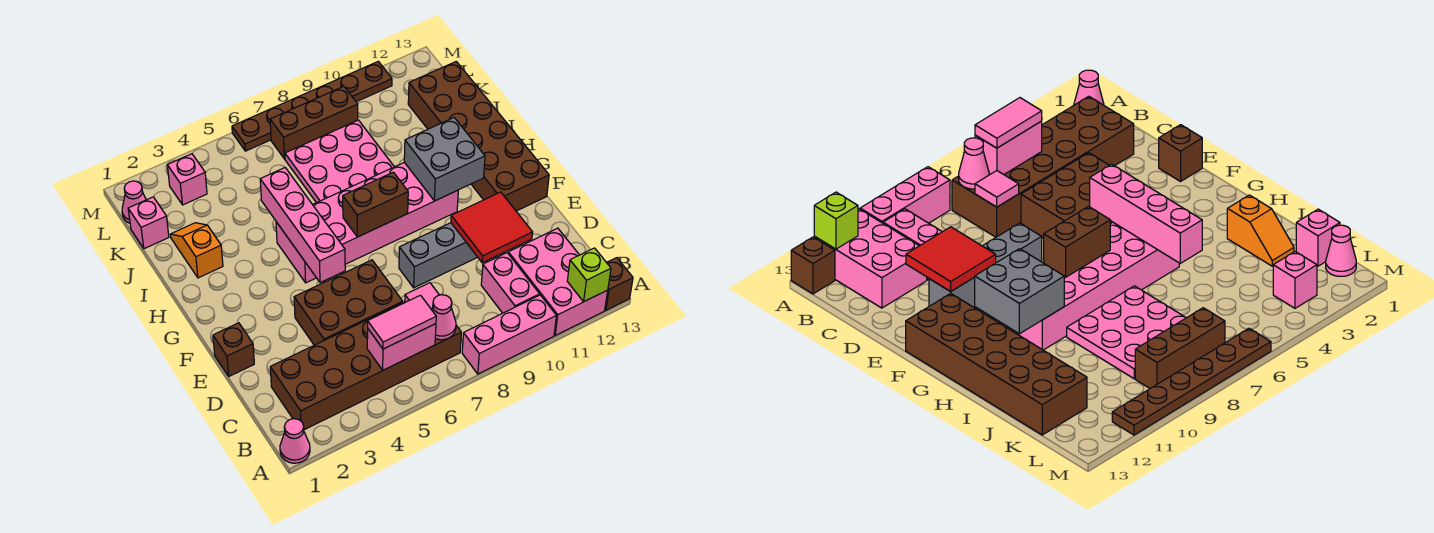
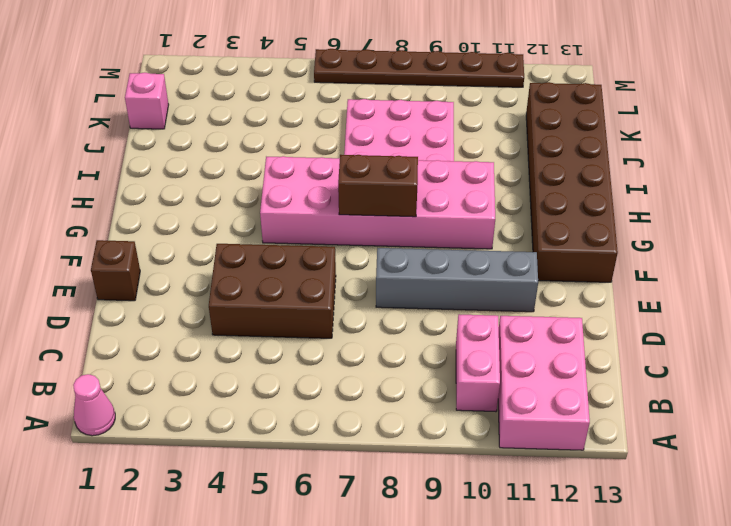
none -> pink brick A8:A10 level 1
none -> brown brick A13 level 1
none -> brown brick B2:C7 level 1

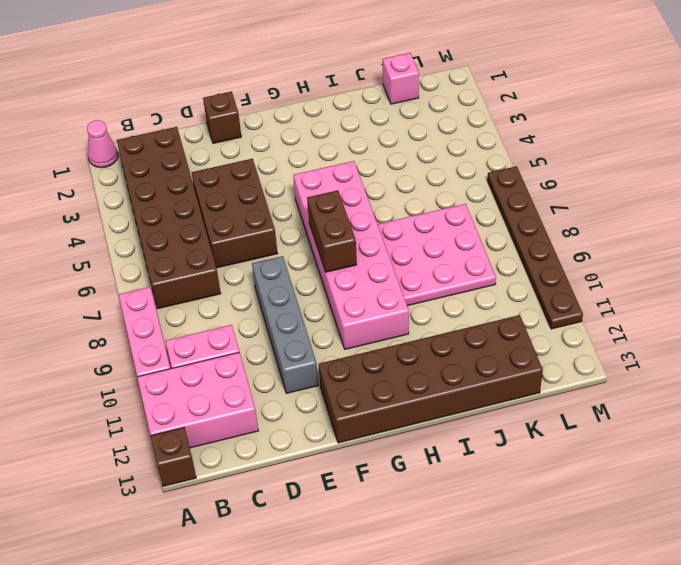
none -> orange slope I2:J2 level 1 top I
none -> pink cone L1 level 1
none -> pink brick L3 level 1

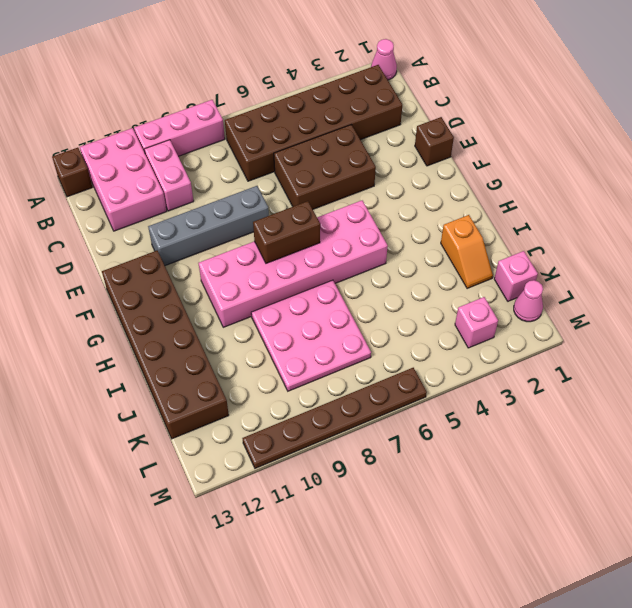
none -> brown brick L7:L9 level 1
none -> lime brick A12 level 2
none -> pink brick B5:B6 level 2

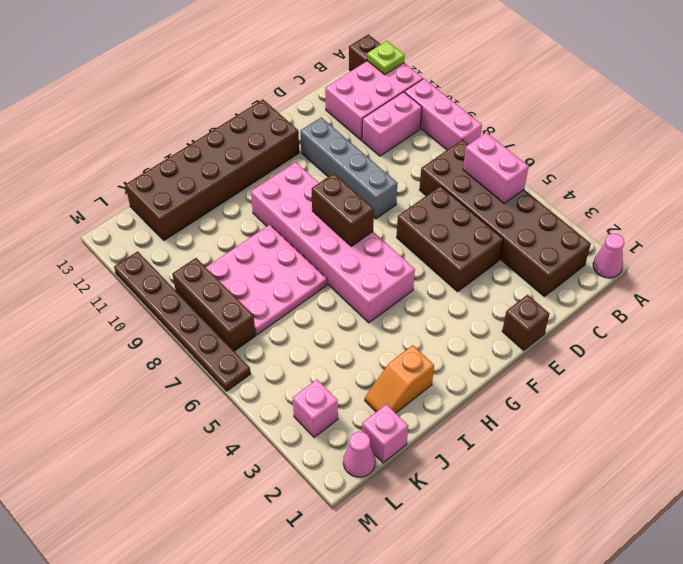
lime plate A12 level 2 -> lime brick A12 level 2
none -> pink cone B7 level 2
none -> pink tile C7 level 2
none -> red tile D10:E11 level 2

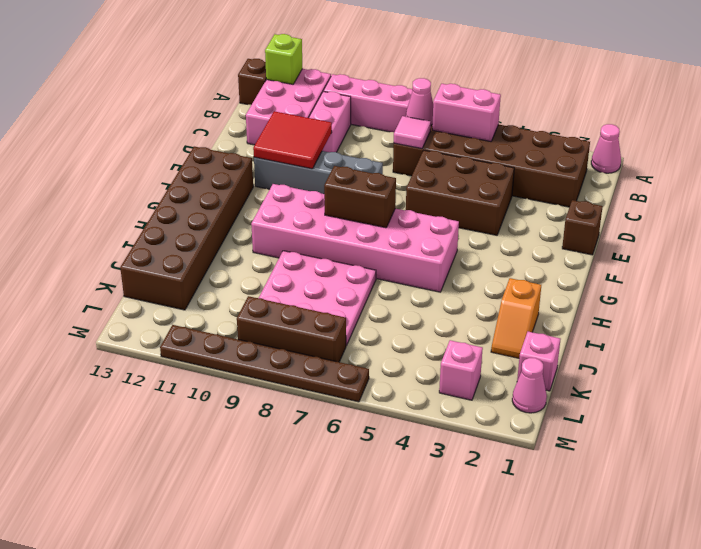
none -> pink brick F5:I5 level 2
none -> grey brick G10:H11 level 2
none -> pink tile B5:B6 level 3

